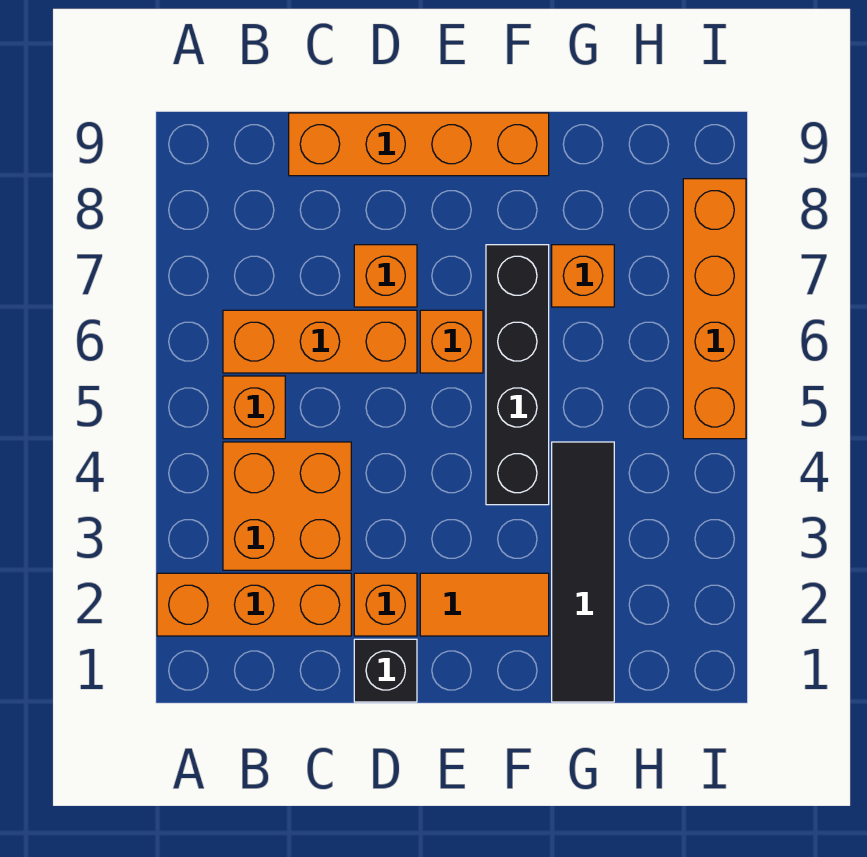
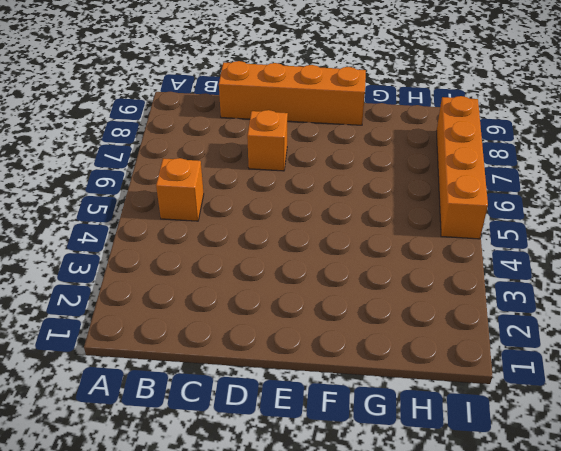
none -> orange brick A2:C2 level 1
none -> orange brick B3:C4 level 1
none -> orange brick B6:D6 level 1

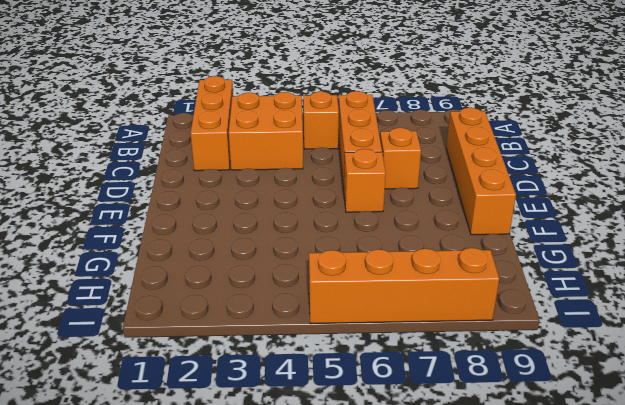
none -> black brick D1 level 1
none -> orange brick D2 level 1
none -> orange tile E2:F2 level 1

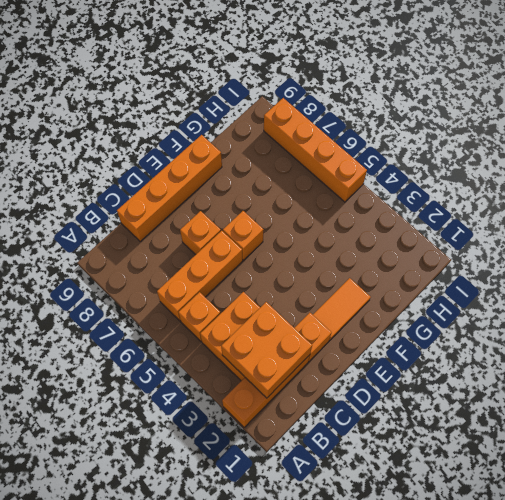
orange brick B2:C3 level 2 -> none
none -> black brick D1 level 1
none -> black brick F4:F7 level 1
none -> black tile G1:G4 level 1

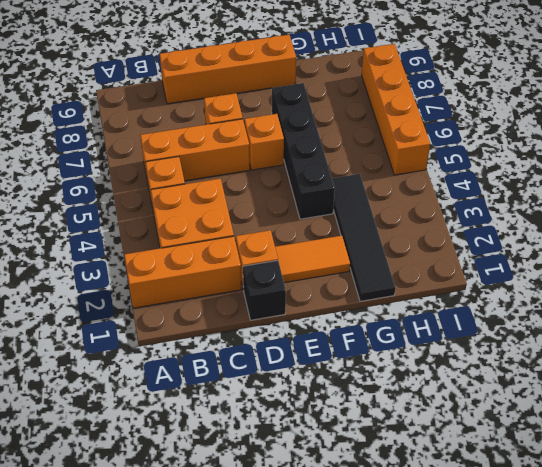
none -> orange brick G7 level 1

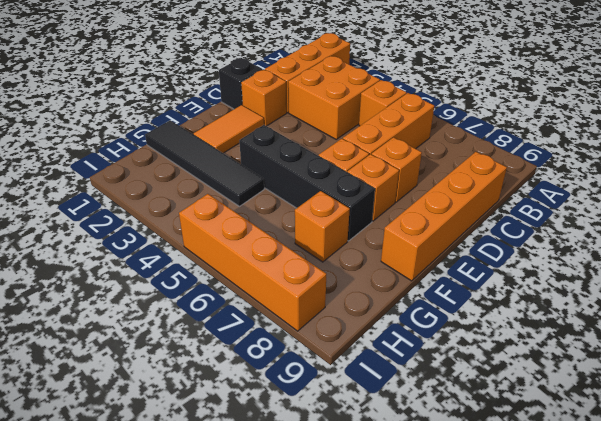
orange brick E7 level 1 -> none

